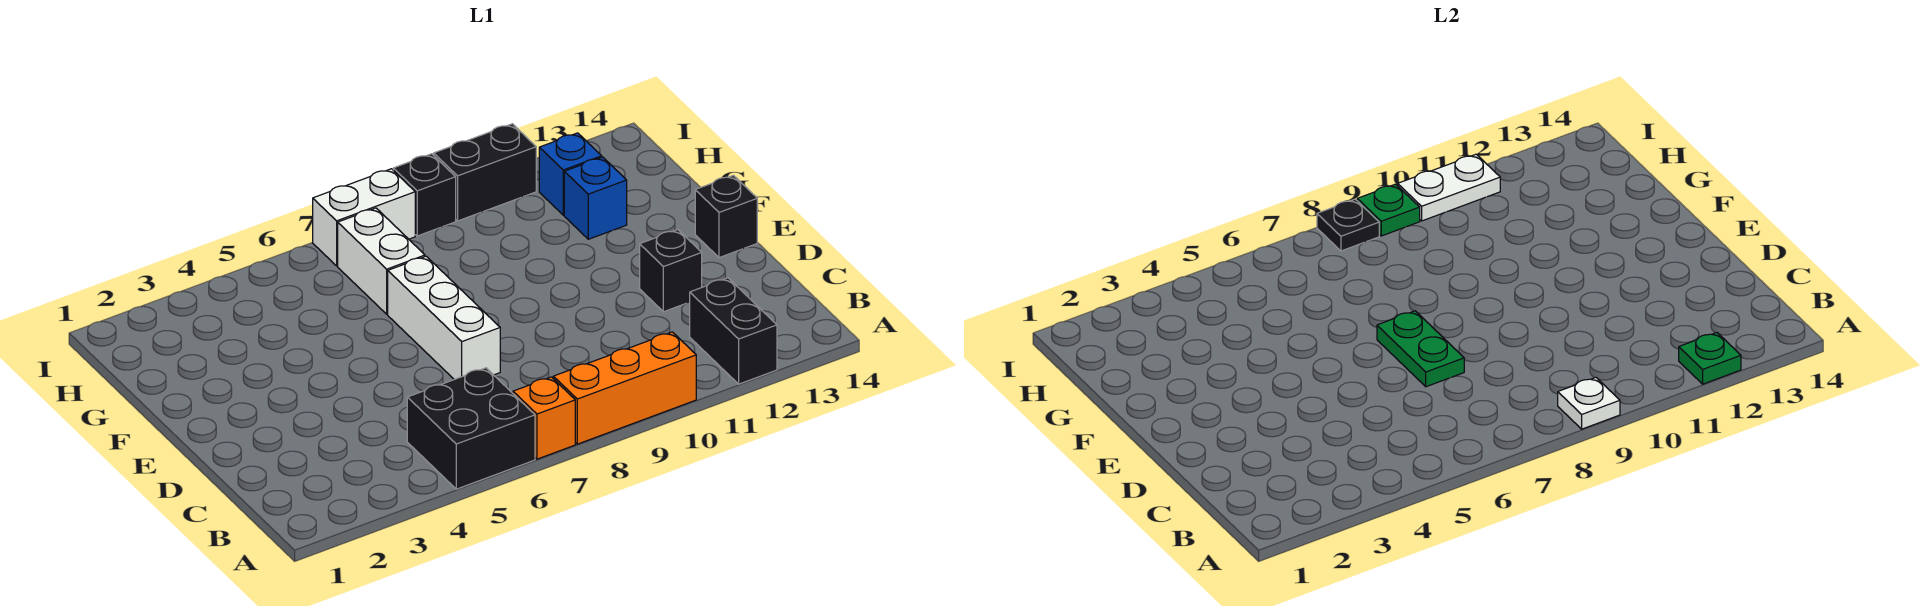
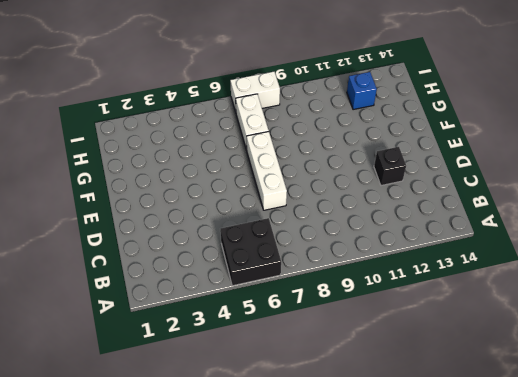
none -> orange brick A7 level 1
none -> orange brick A8:A10 level 1
none -> black brick A12:B12 level 1

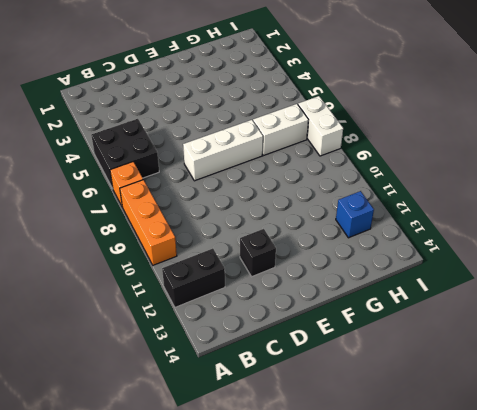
none -> black brick E14 level 1
none -> blue brick G12 level 1
none -> black brick I9 level 1

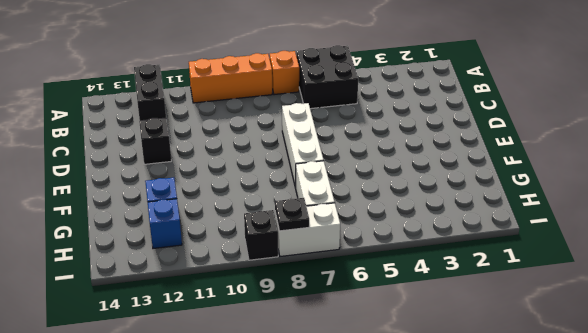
none -> black brick E14 level 1
none -> black brick I10:I11 level 1
none -> white plate A9 level 2

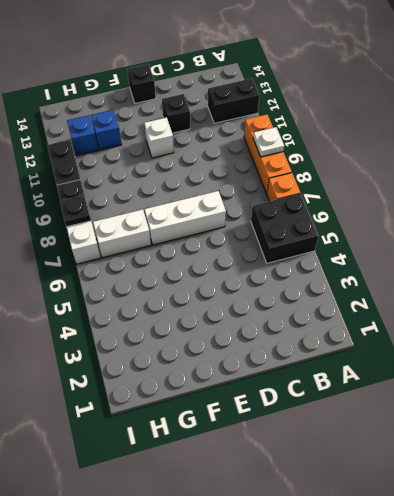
white brick E11 level 1 -> none
none -> green plate A12 level 2
none -> green plate D7:E7 level 2
none -> green plate I9 level 2

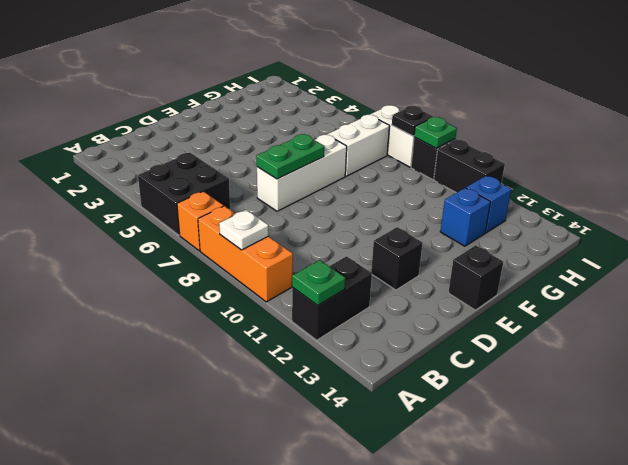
none -> white plate I10:I11 level 2

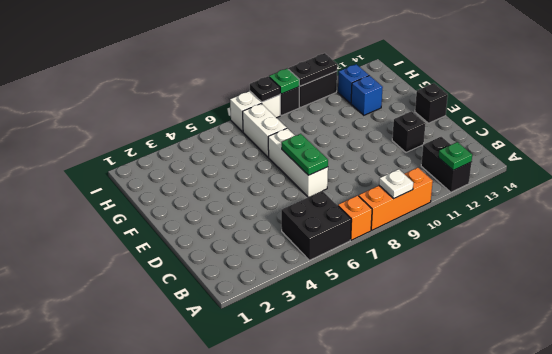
black plate I10:I11 level 2 -> white plate I10:I11 level 2

